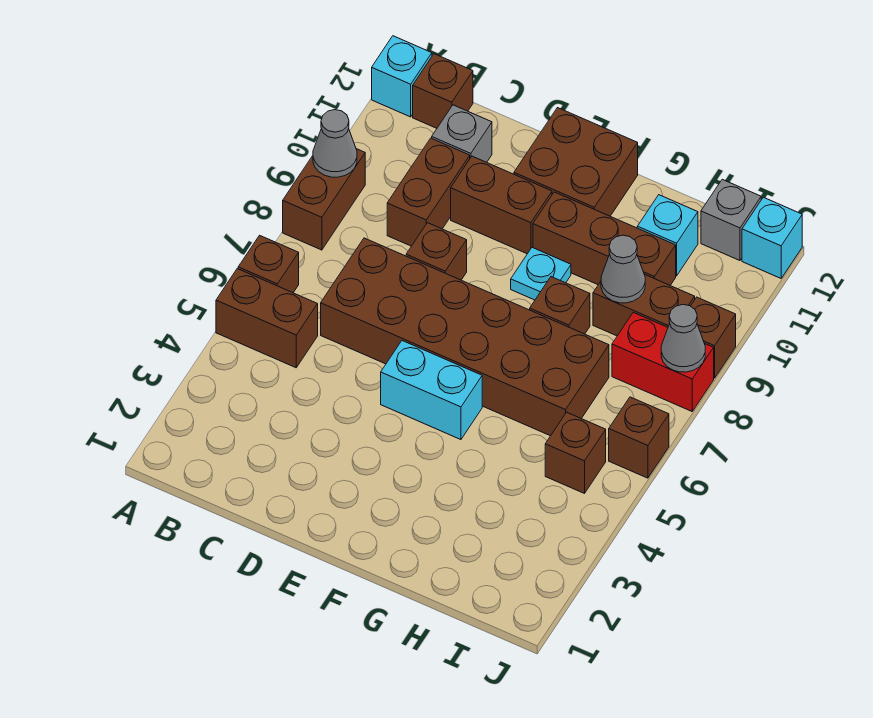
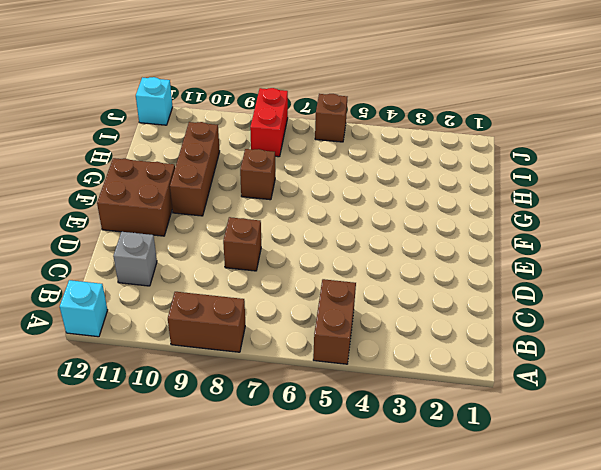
none -> brown brick A6 level 1
none -> brown brick B12 level 1
none -> brown brick C6:H7 level 1

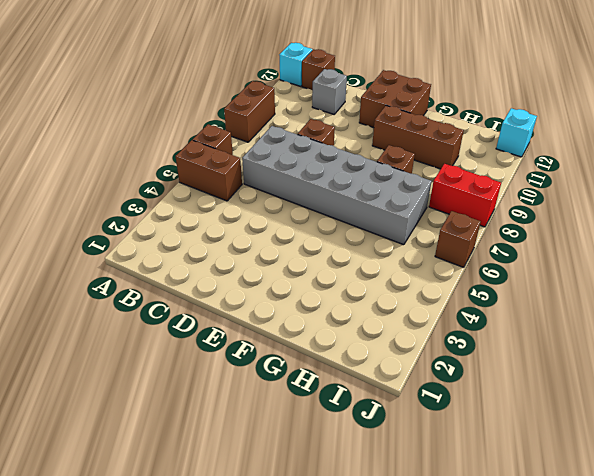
grey brick C6:H7 level 1 -> brown brick C6:H7 level 1
none -> brown brick C9:C10 level 1
none -> brown brick D10:E10 level 1
none -> cyan brick E5:F5 level 1

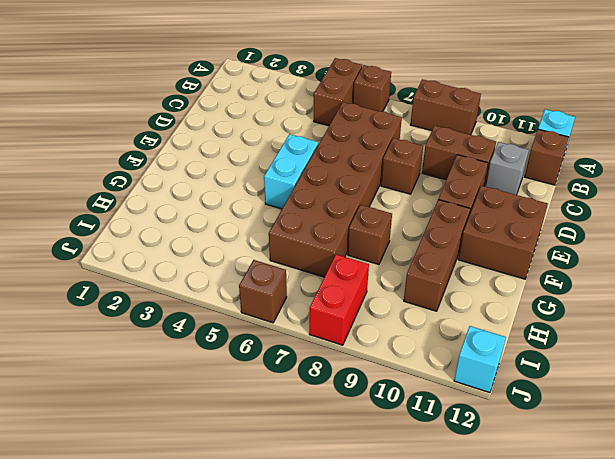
none -> cyan plate F9 level 1
none -> brown brick H9:I9 level 1
none -> cyan brick H11 level 1

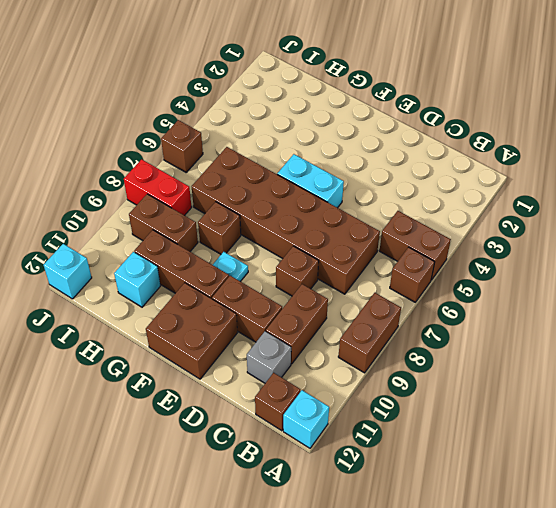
none -> brown brick I5 level 1
none -> grey brick I12 level 1
none -> brown brick J9 level 1

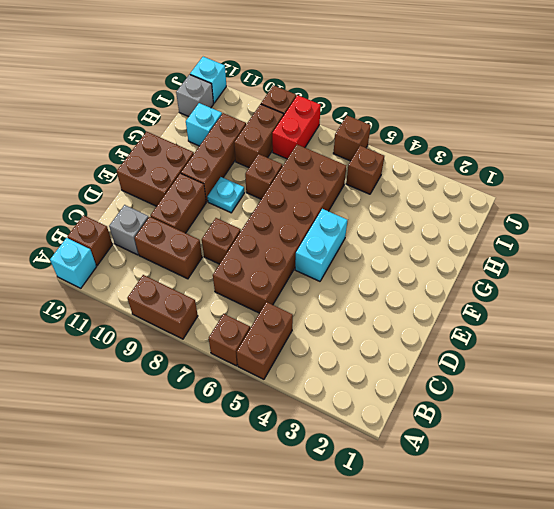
none -> grey cone A9 level 2
none -> grey cone H9 level 2
none -> grey cone J8 level 2

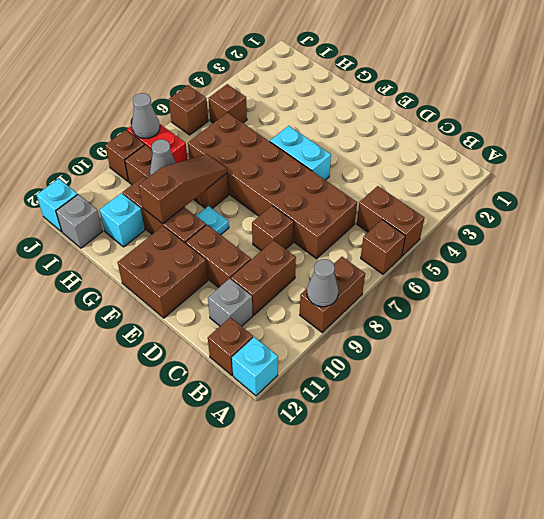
brown slope G8:G10 level 2 top 10 -> none

